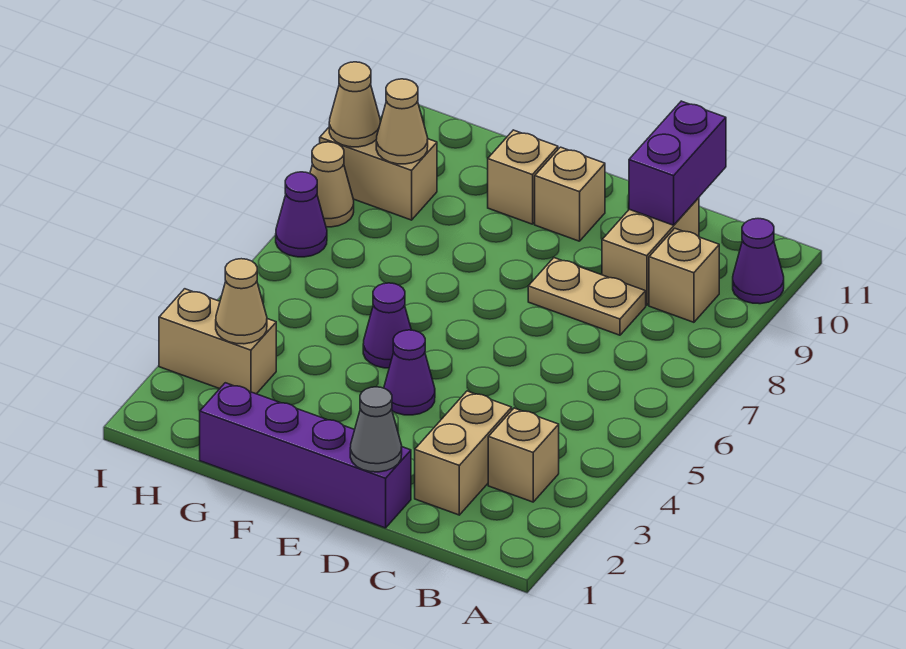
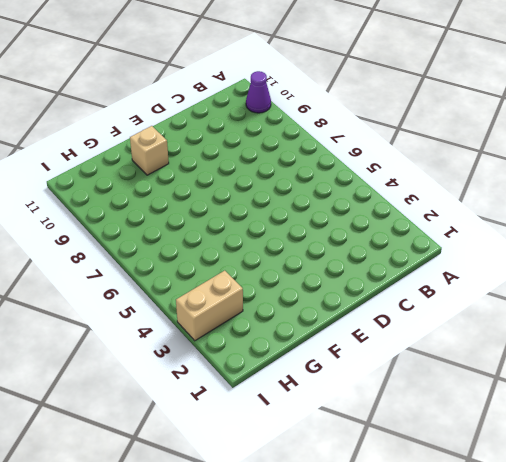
none -> tan brick B3 level 1
none -> tan brick B9 level 1
none -> tan brick C2:C3 level 1

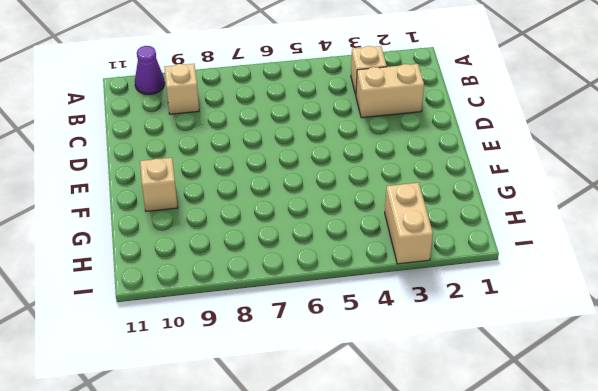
none -> tan plate C8:D8 level 1
none -> tan brick C9:C10 level 1
none -> purple brick D1:G1 level 1

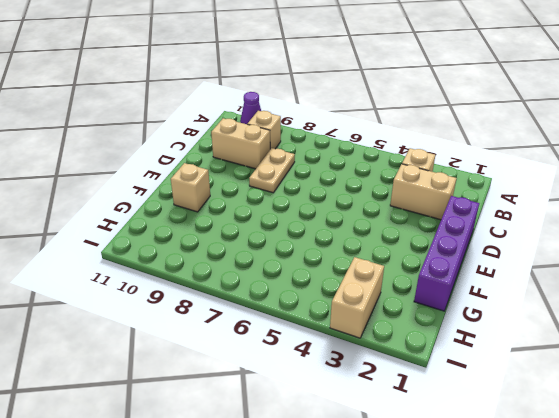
none -> purple cone E4 level 1
none -> tan brick E10 level 1
none -> purple cone F5 level 1

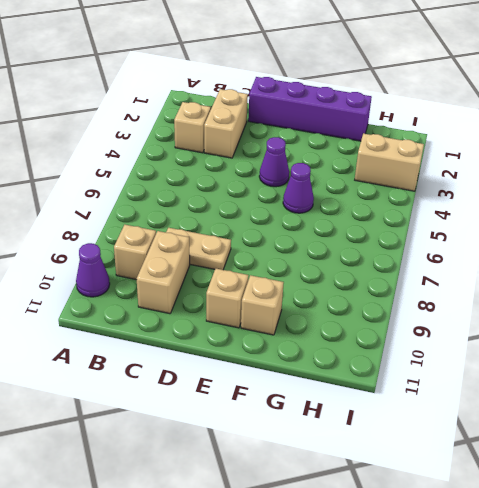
none -> tan brick H9:I9 level 1
none -> purple cone I7 level 1
none -> tan cone I8 level 1

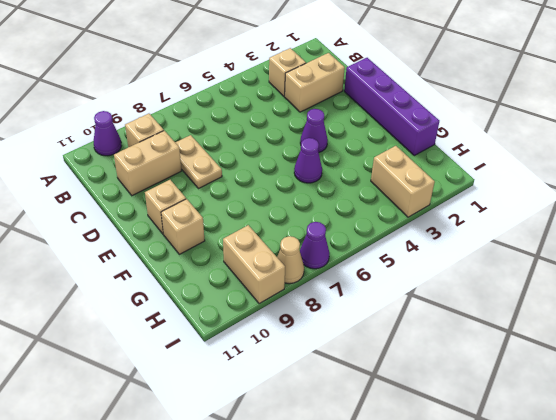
none -> purple brick C10:C11 level 2
none -> grey cone D1 level 2
none -> tan cone H3 level 2

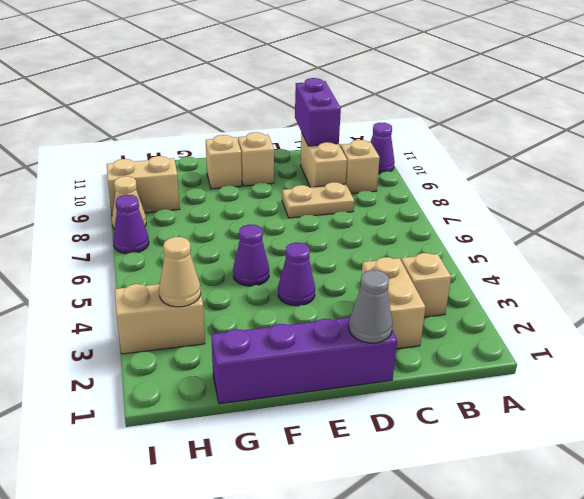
none -> tan cone H9 level 2
none -> tan cone I9 level 2

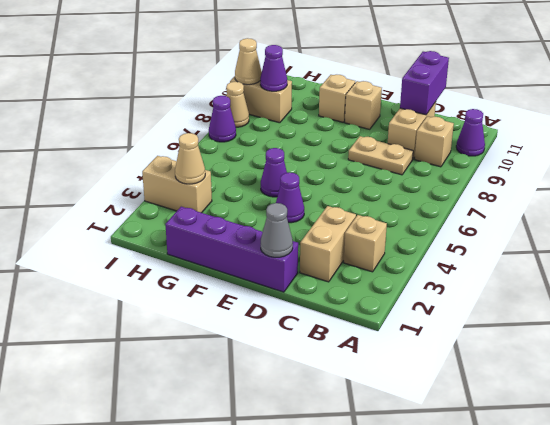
purple cone H9 level 2 -> tan cone H9 level 2

